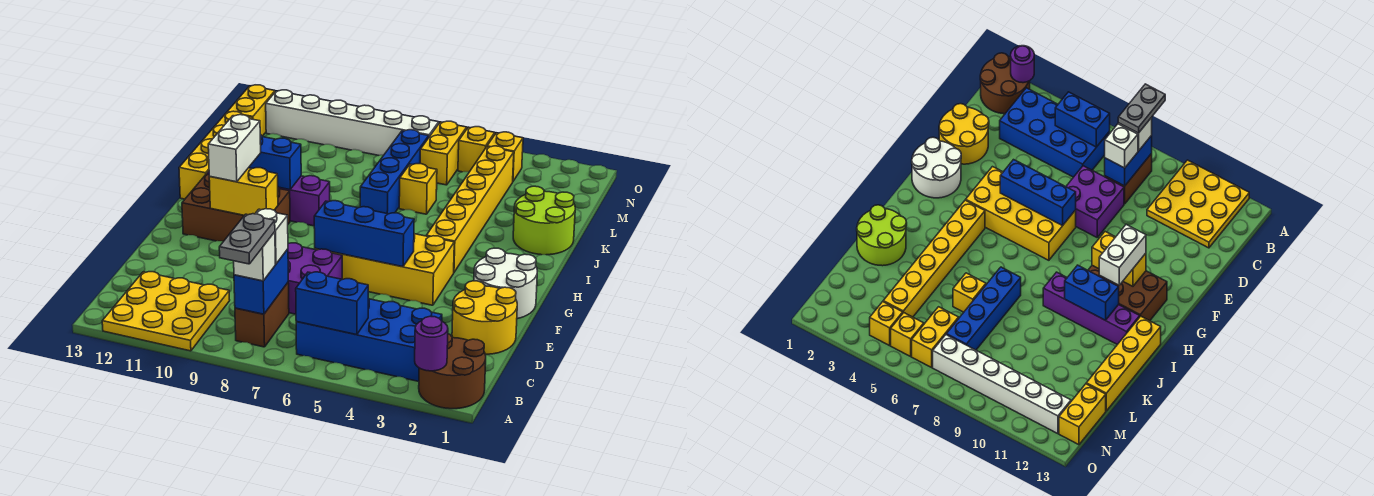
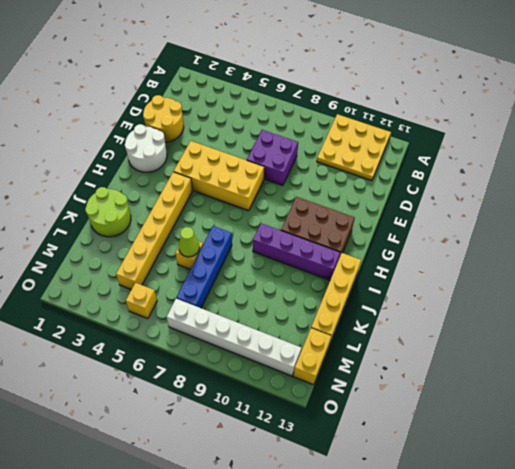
lime cone K6 level 2 -> none
none -> brown round brick A1:B2 level 1
none -> blue brick B3:C6 level 1
none -> brown brick B8:C8 level 1
none -> yellow brick M6:N6 level 1

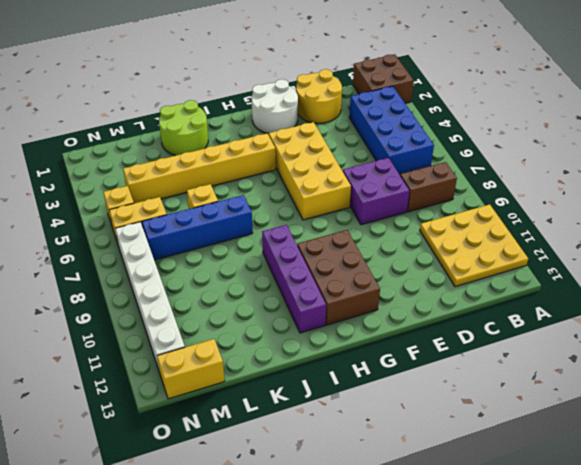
brown brick A1:B2 level 1 -> brown round brick A1:B2 level 1
none -> yellow brick I13:L13 level 1
none -> yellow brick N4 level 1
none -> purple round brick A2 level 2
none -> blue brick B5:B6 level 2

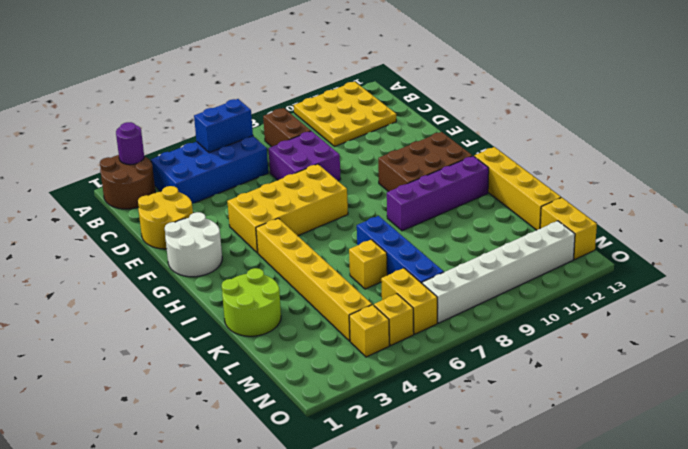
none -> blue brick B8:C8 level 2
none -> blue brick F5:F7 level 2
none -> yellow brick G10:G11 level 2
none -> blue brick I10:I11 level 2

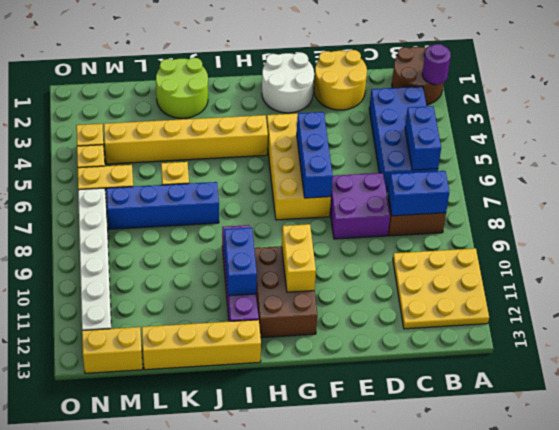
none -> white brick B8 level 3
none -> white brick C8 level 3
none -> white brick G11:H11 level 3
none -> grey plate A8:B8 level 4

